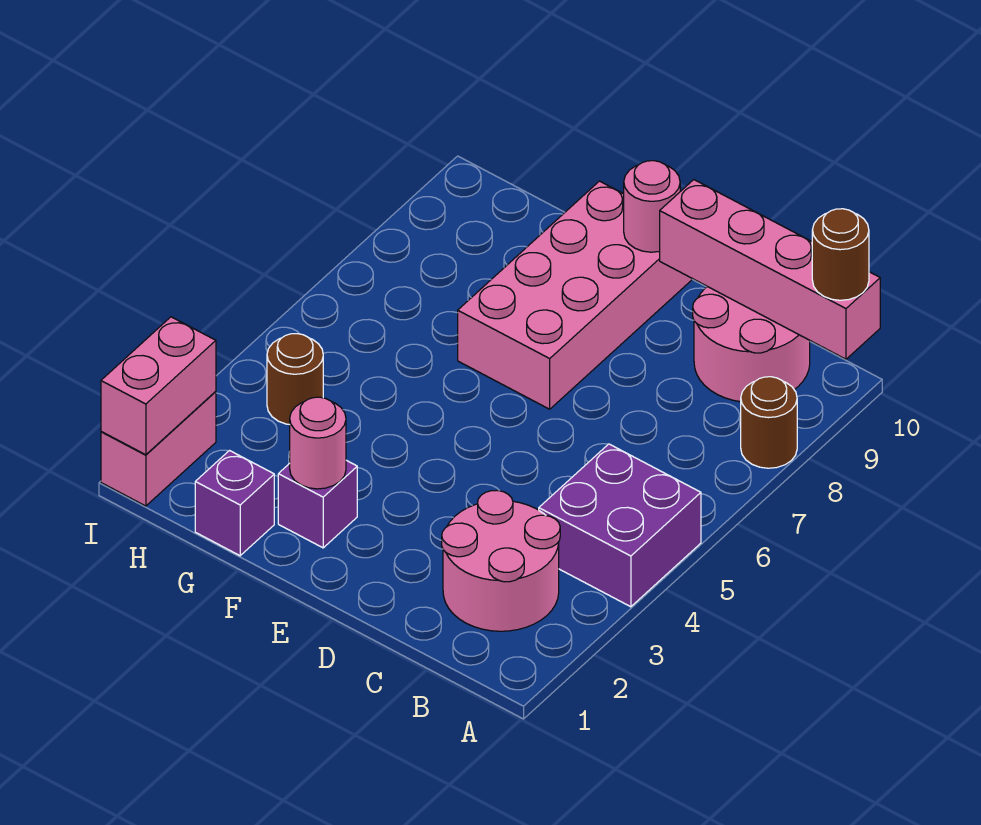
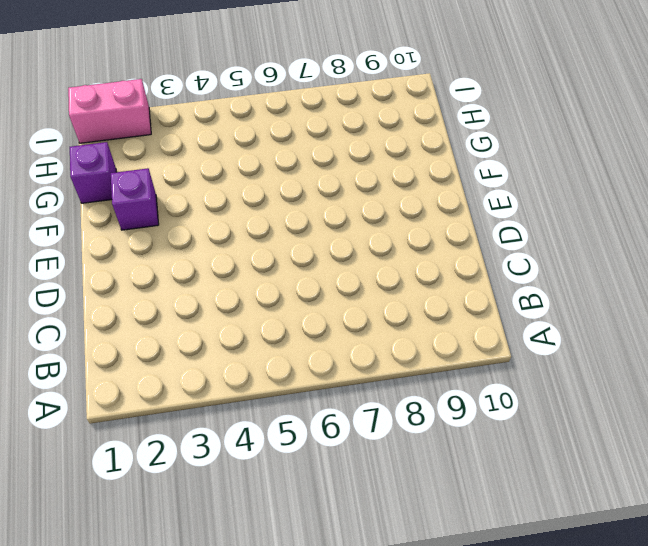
none -> purple brick A4:B5 level 1
none -> brown round brick A8 level 1
none -> pink round brick B2:C3 level 1

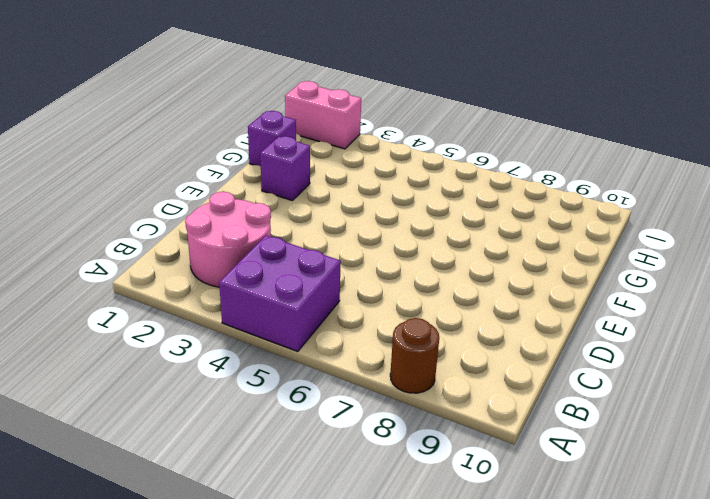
none -> pink round brick B9:C10 level 1
none -> pink brick E7:F10 level 1
none -> brown round brick H4 level 1

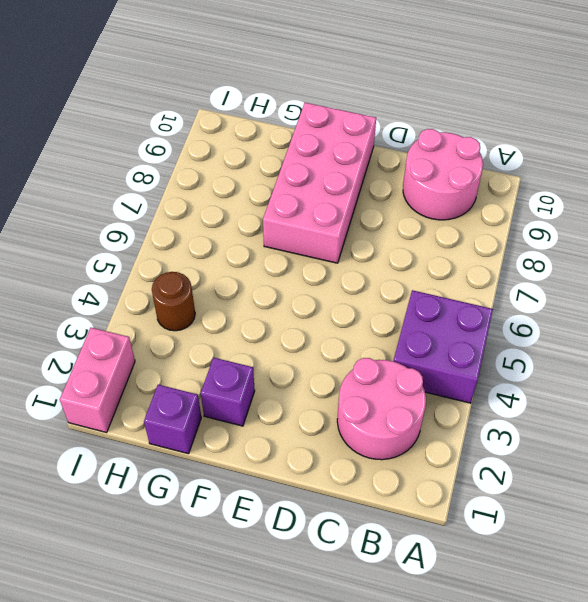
none -> brown round brick A8 level 1
none -> pink brick A10:D10 level 2
none -> pink round brick E10 level 2

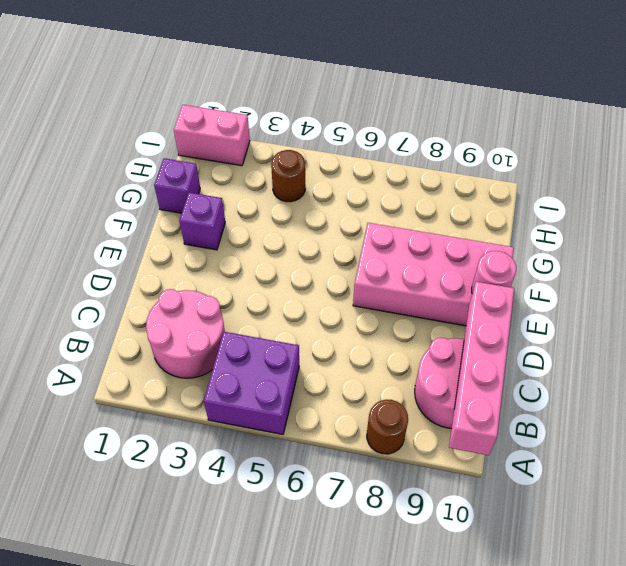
none -> pink round brick F2 level 2
none -> pink brick I1:I2 level 2
none -> brown round brick A10 level 3

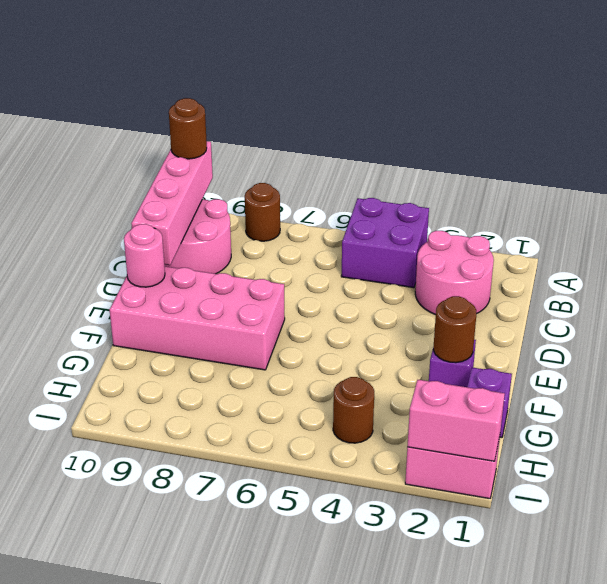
brown round brick F2 level 2 -> pink round brick F2 level 2

